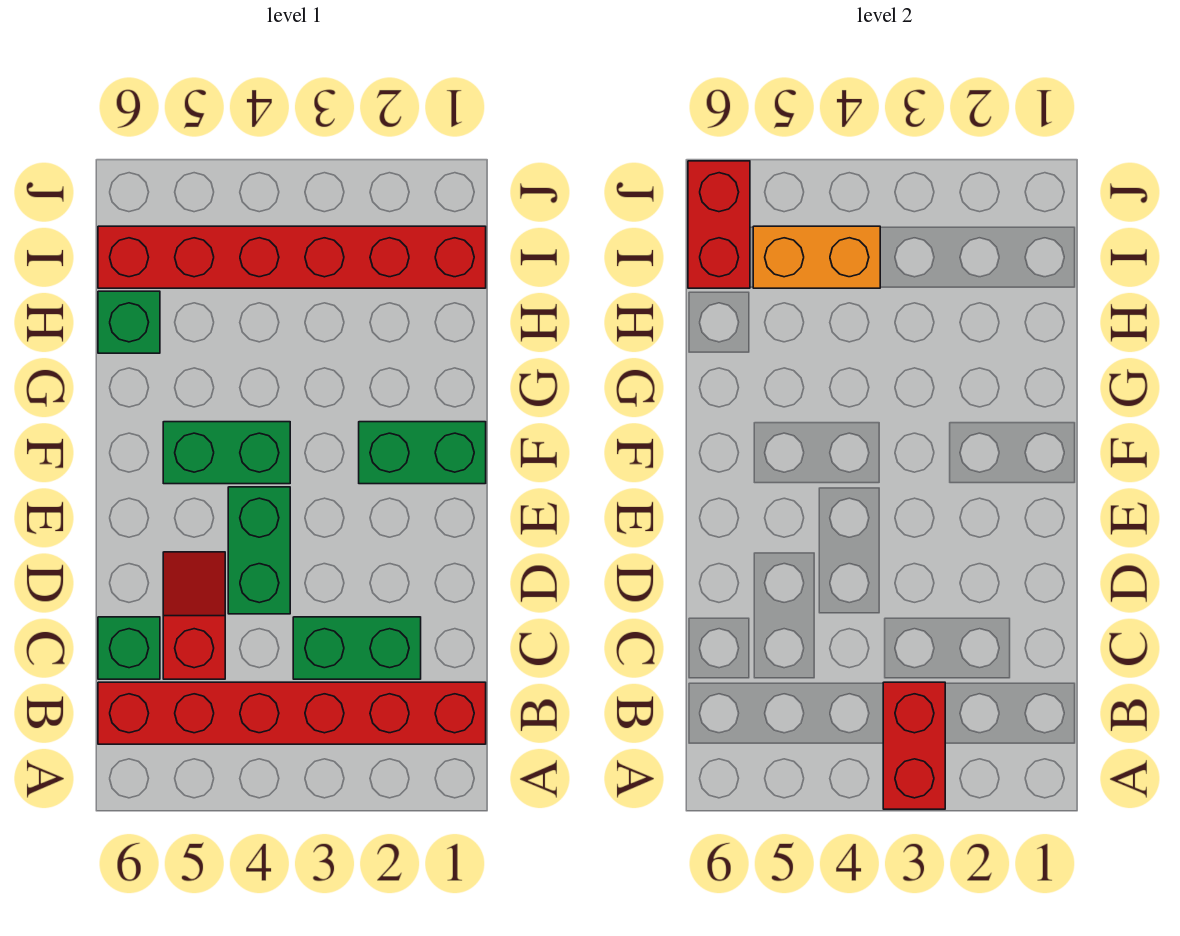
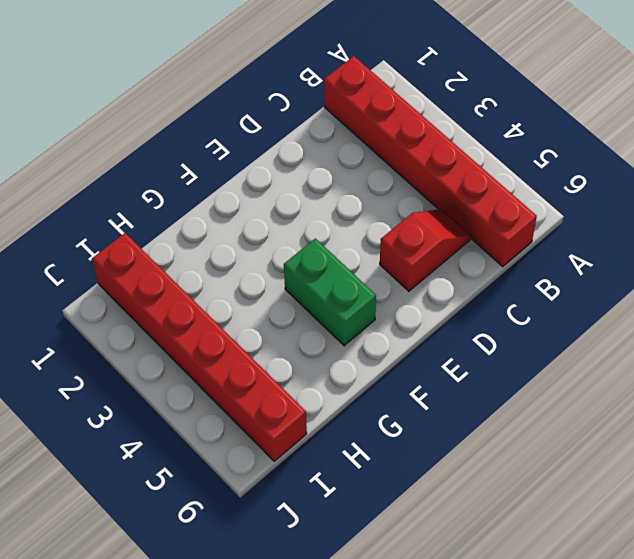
red slope C5:D5 level 1 top D -> red slope C5:D5 level 1 top C
none -> green brick C2:C3 level 1
none -> green brick C6 level 1
none -> green brick D4:E4 level 1

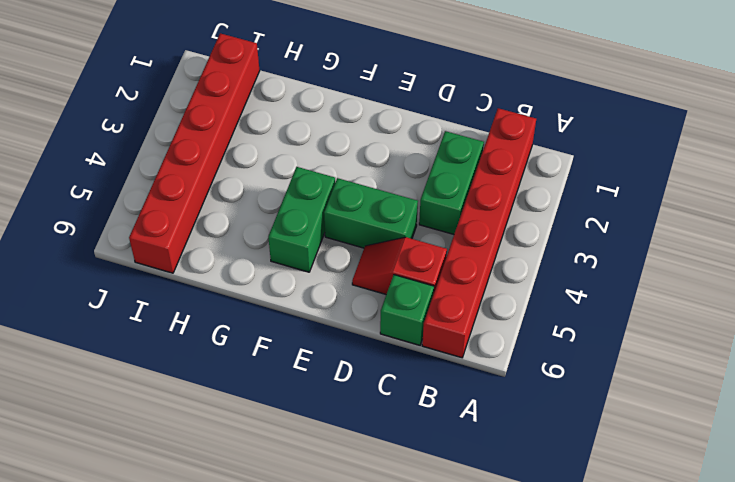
none -> green brick F1:F2 level 1
none -> green brick H6 level 1
none -> red brick A3:B3 level 2

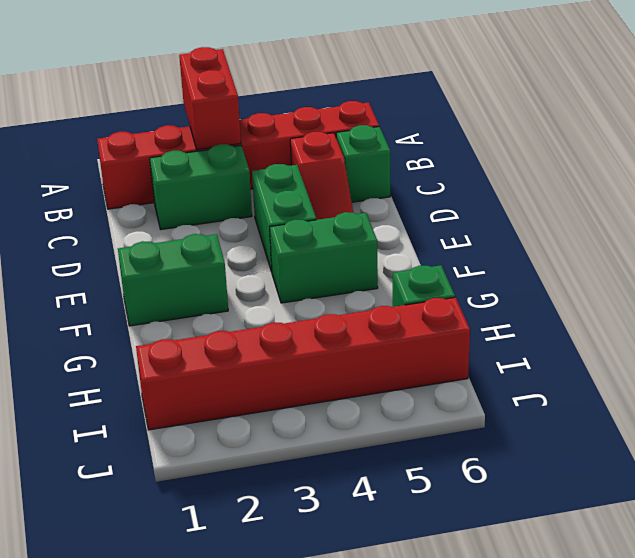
none -> orange brick I4:I5 level 2
none -> red brick I6:J6 level 2

